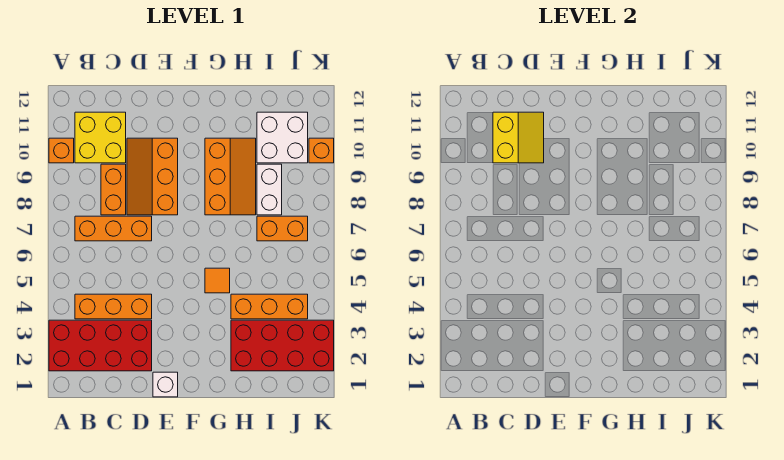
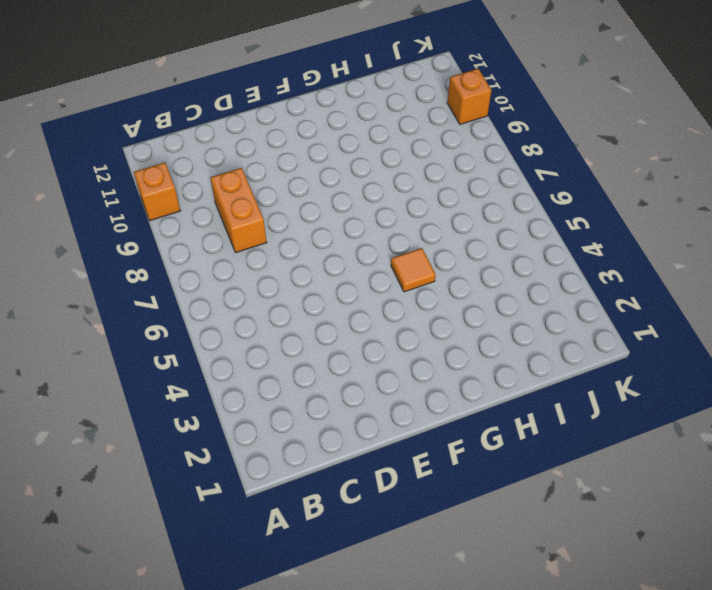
none -> red brick A2:D3 level 1
none -> orange brick B4:D4 level 1
none -> orange brick B7:D7 level 1

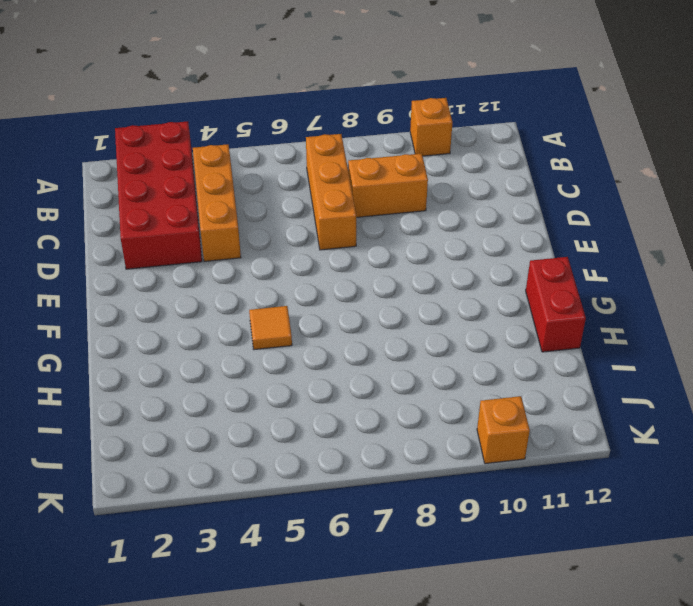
red brick G12:H12 level 1 -> none
none -> yellow brick B10:C11 level 1
none -> orange slope D8:E10 level 1 top E
none -> white brick E1 level 1

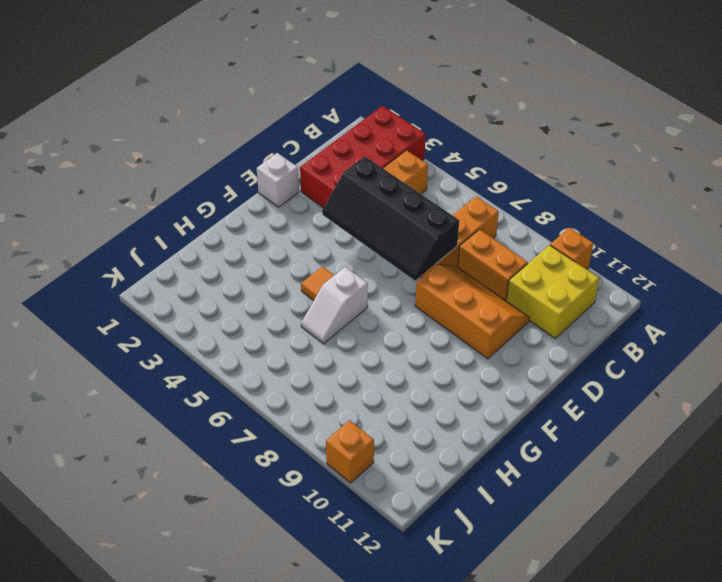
black slope D4:E7 level 2 top D -> none
white slope G6:H6 level 1 top G -> none
none -> orange slope G8:H10 level 1 top G
none -> red brick H2:K3 level 1
none -> orange brick H4:J4 level 1

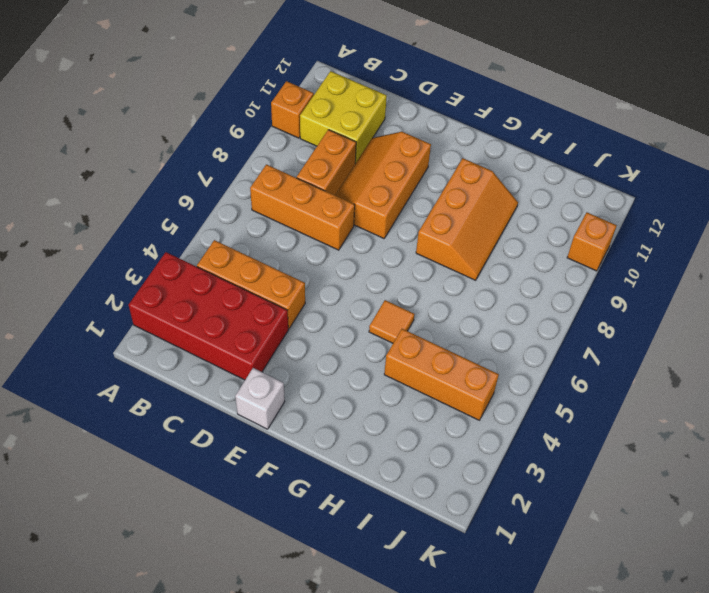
none -> red brick H2:K3 level 1
none -> orange brick I7:J7 level 1
none -> white brick I8:I9 level 1

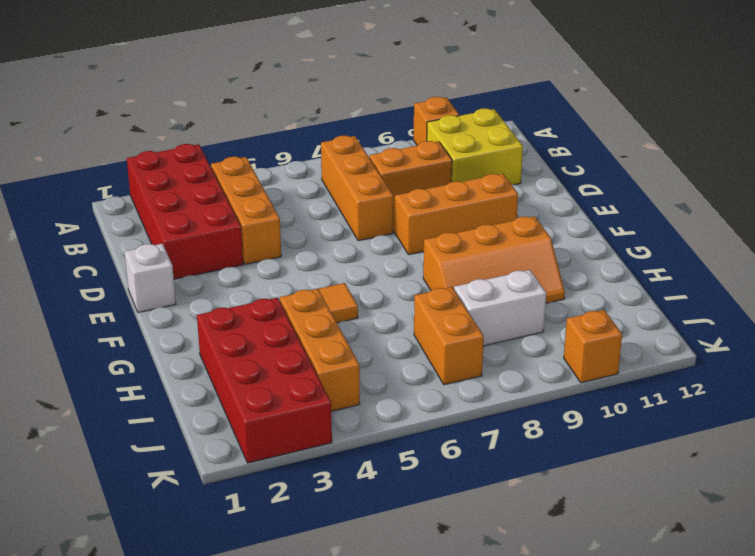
none -> white brick I10:J11 level 1
none -> yellow slope C10:D11 level 2 top C

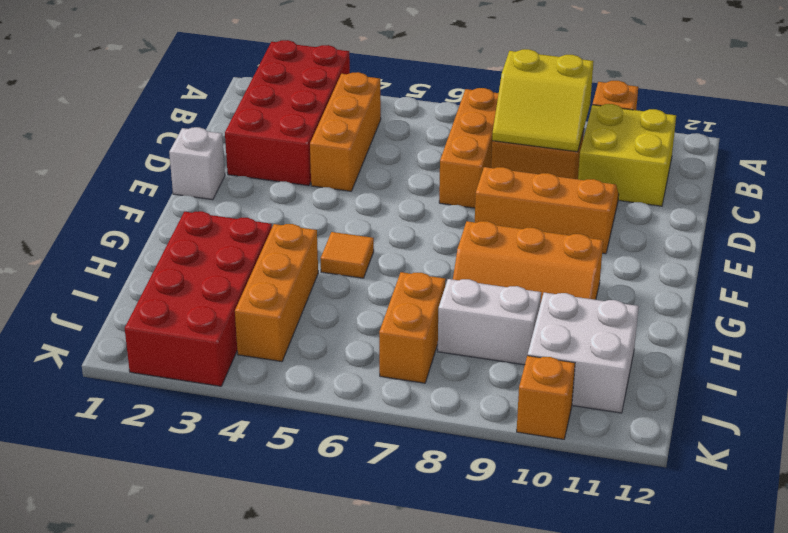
yellow slope B8:C9 level 2 top B -> yellow slope C10:D11 level 2 top C

